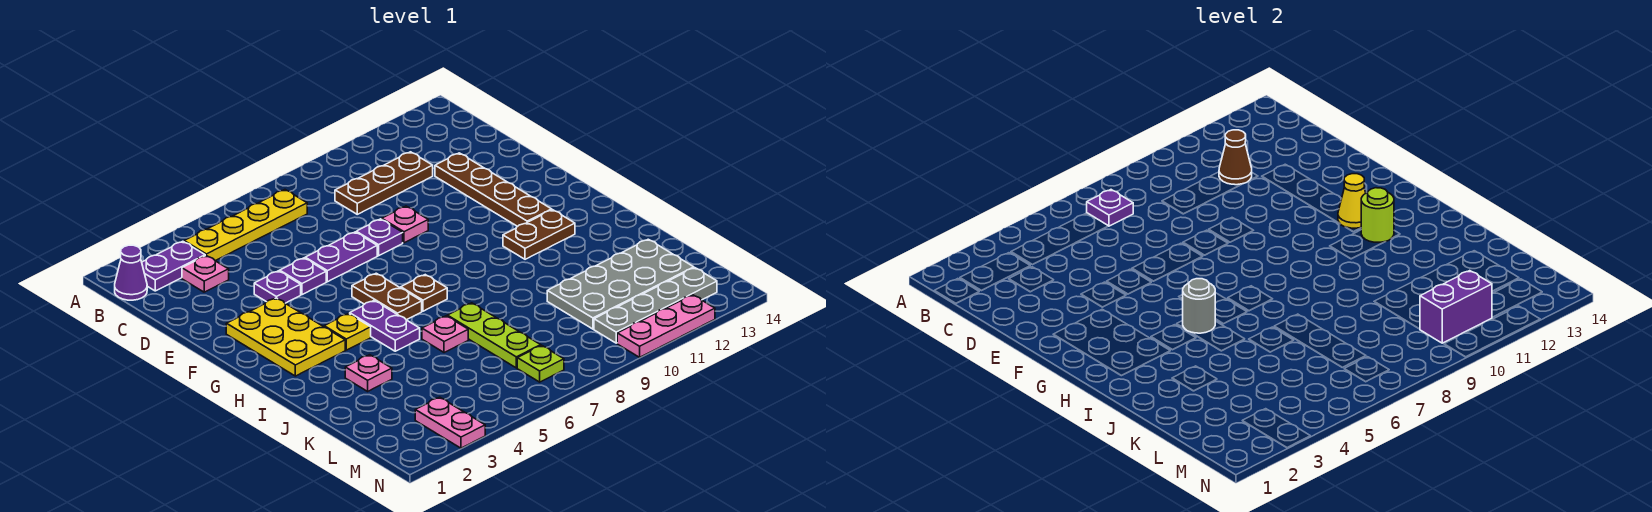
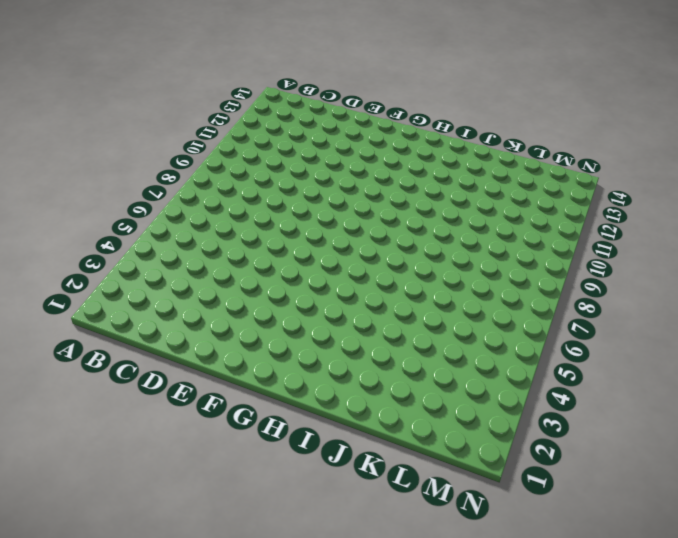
none -> purple cone B1 level 1
none -> purple plate B2:B3 level 1
none -> yellow plate B4:B7 level 1
none -> pink plate C3 level 1

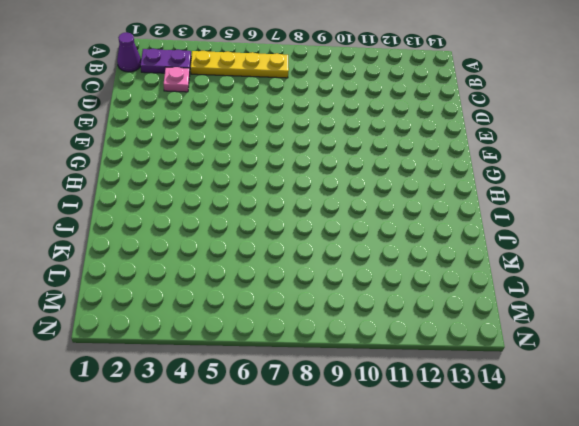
none -> brown plate C9:C11 level 1
none -> brown plate D12:G12 level 1
none -> purple plate E4 level 1
none -> purple plate E5 level 1

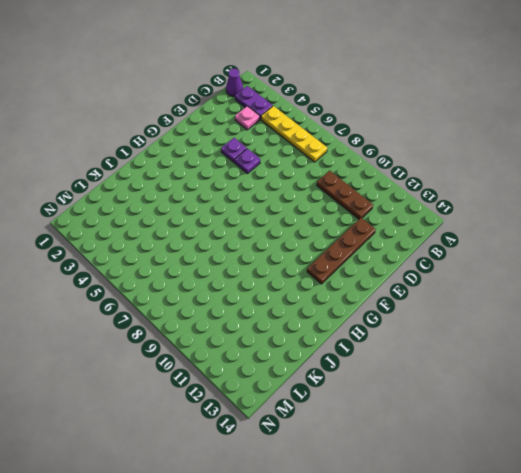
none -> purple plate E6:E7 level 1
none -> purple plate E8 level 1
none -> pink plate E9 level 1
none -> yellow plate F2:H3 level 1

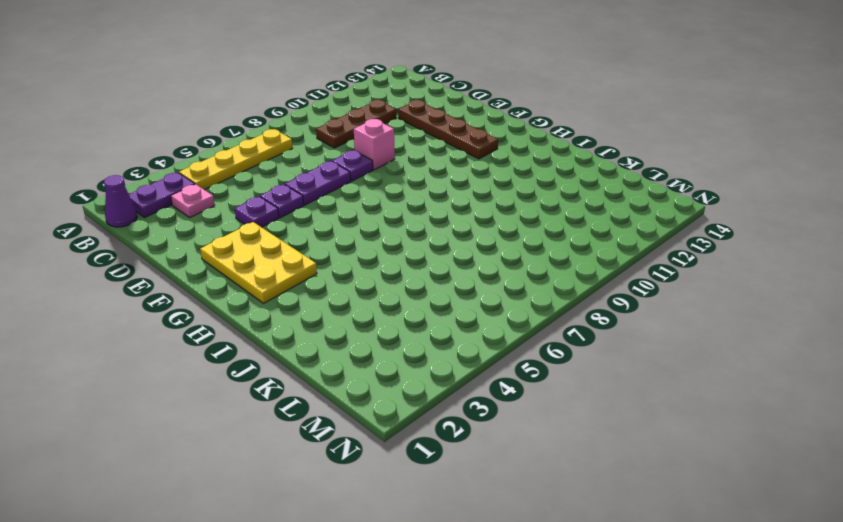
pink brick E9 level 1 -> pink plate E9 level 1
none -> brown plate G6:H6 level 1
none -> yellow plate H4 level 1
none -> purple plate H5:I5 level 1
none -> brown plate H7 level 1

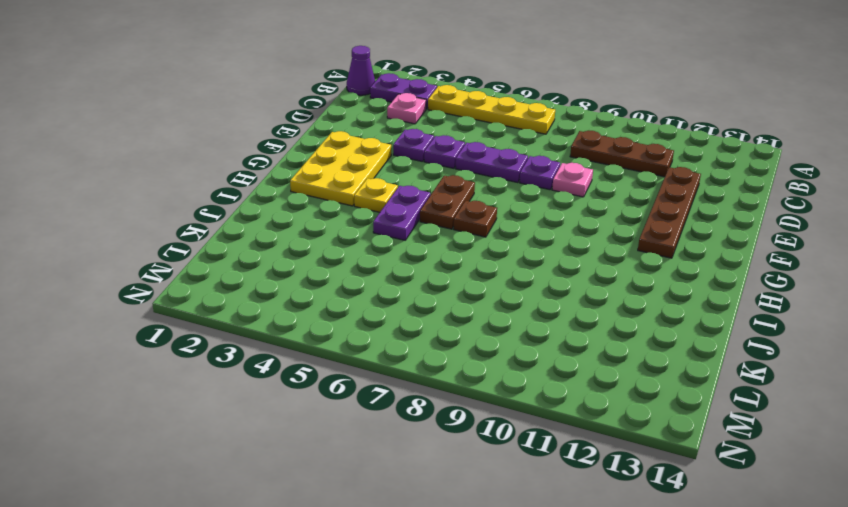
none -> brown plate H11:H12 level 1
none -> pink plate J3 level 1
none -> pink plate J6 level 1
none -> lime plate J7:L7 level 1

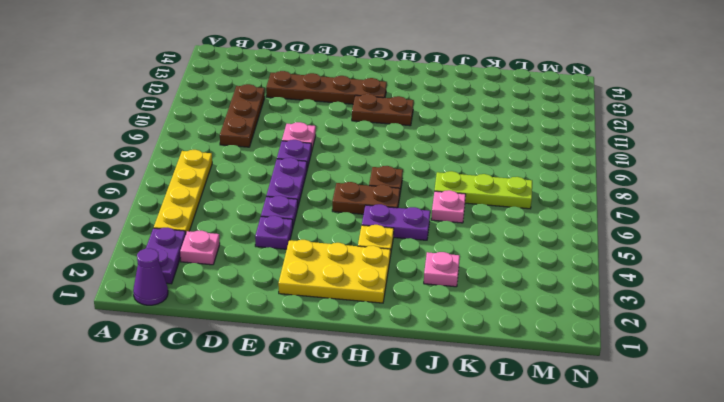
brown plate G11:H11 level 1 -> brown plate H11:H12 level 1
none -> grey plate K10:L13 level 1
none -> pink plate M3:N3 level 1
none -> lime plate M7 level 1
none -> grey plate M10:M13 level 1

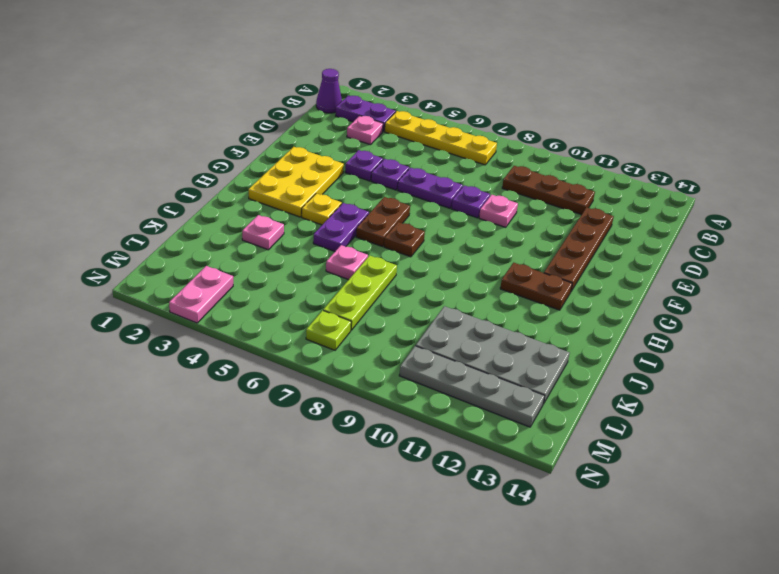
none -> pink plate N10:N12 level 1
none -> purple plate B7 level 2
none -> brown cone C11 level 2
none -> yellow cone G12 level 2

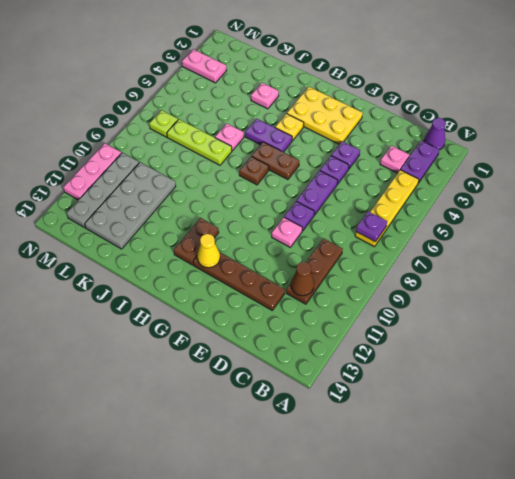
none -> grey round brick H5 level 2
none -> lime round brick H12 level 2
none -> purple brick M10:M11 level 2

